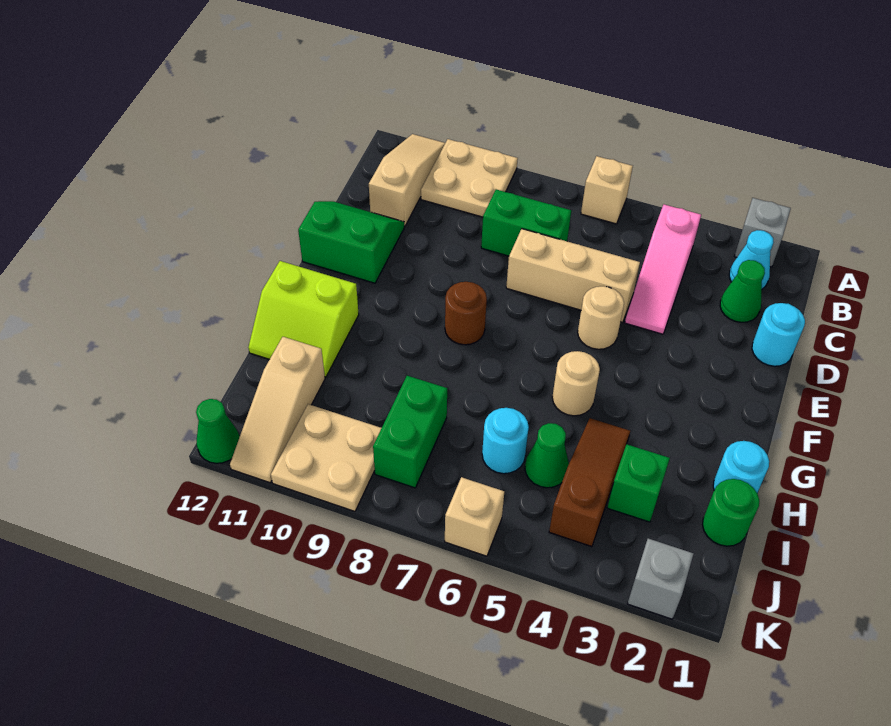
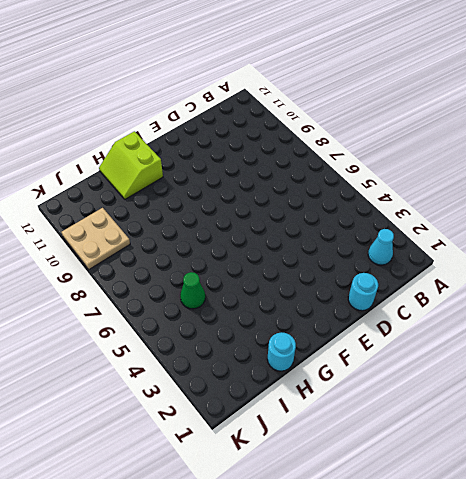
none -> grey brick A2 level 1
none -> tan brick A6 level 1
none -> tan plate A9:B10 level 1

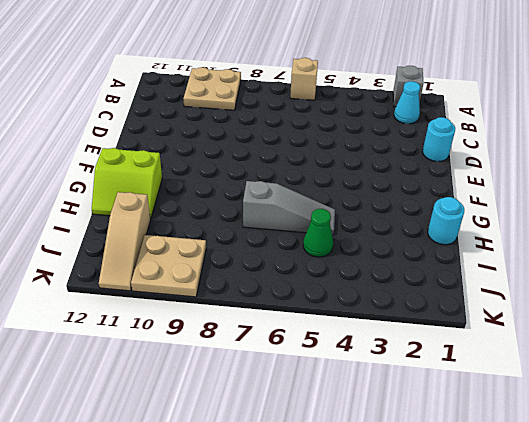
grey slope H5:H7 level 1 top 7 -> none
none -> tan slope A11:C11 level 1 top C
none -> pink slope B4:D4 level 1 top B
none -> green cone C2 level 1

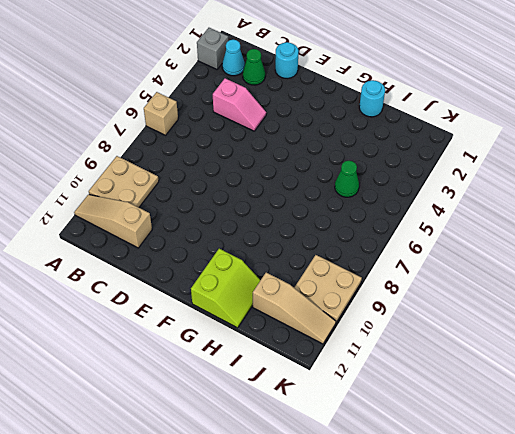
pink slope C4:D4 level 1 top C -> pink slope B4:D4 level 1 top B
none -> green brick C7:C8 level 1
none -> tan brick D5:D7 level 1
none -> green slope D11:E12 level 1 top E

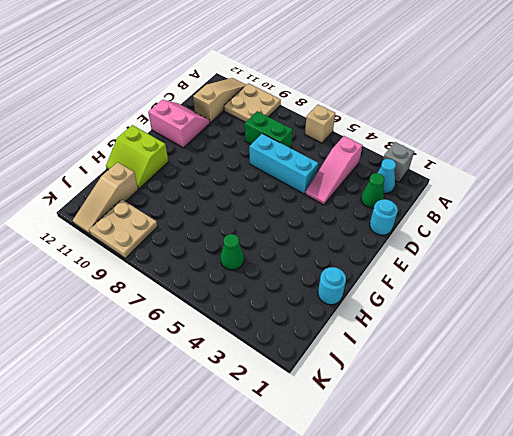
cyan brick D5:D7 level 1 -> tan brick D5:D7 level 1
pink slope D11:E12 level 1 top E -> green slope D11:E12 level 1 top E
none -> tan round brick E5 level 1
none -> brown round brick F8 level 1
none -> tan round brick G5 level 1

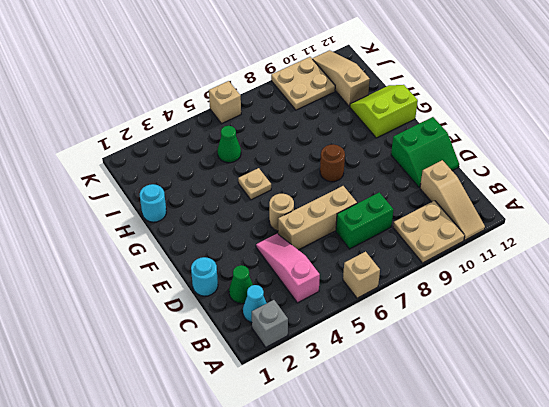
tan plate G5 level 1 -> tan round brick G5 level 1
none -> brown slope H4:J4 level 1 top J
none -> green round brick I1 level 1
none -> green brick I3 level 1

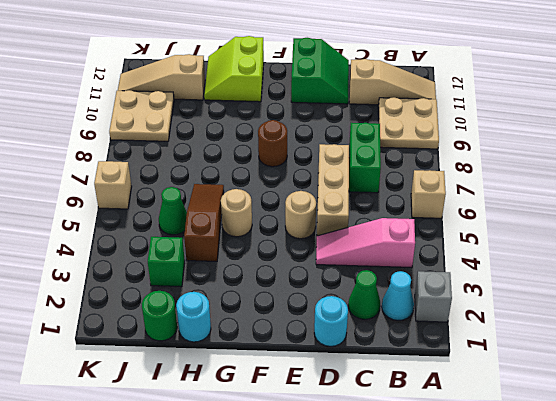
brown slope H4:H6 level 1 top 4 -> brown slope H4:J4 level 1 top J
none -> cyan round brick I6 level 1
none -> green brick I8:J8 level 1
none -> grey brick K2 level 1

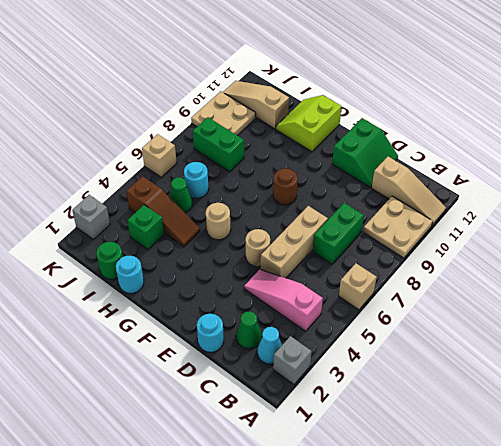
none -> green cone K12 level 1

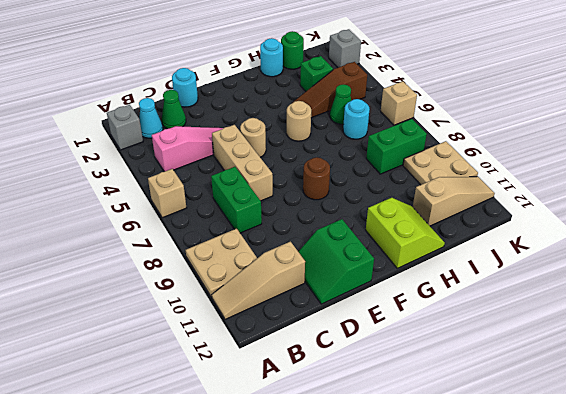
none -> green cone K12 level 1

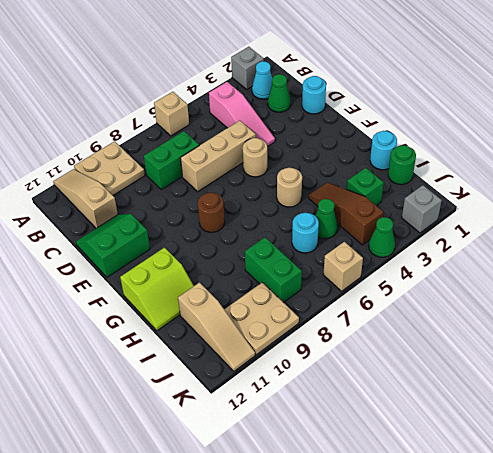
green cone K4 level 1 -> green cone K12 level 1

